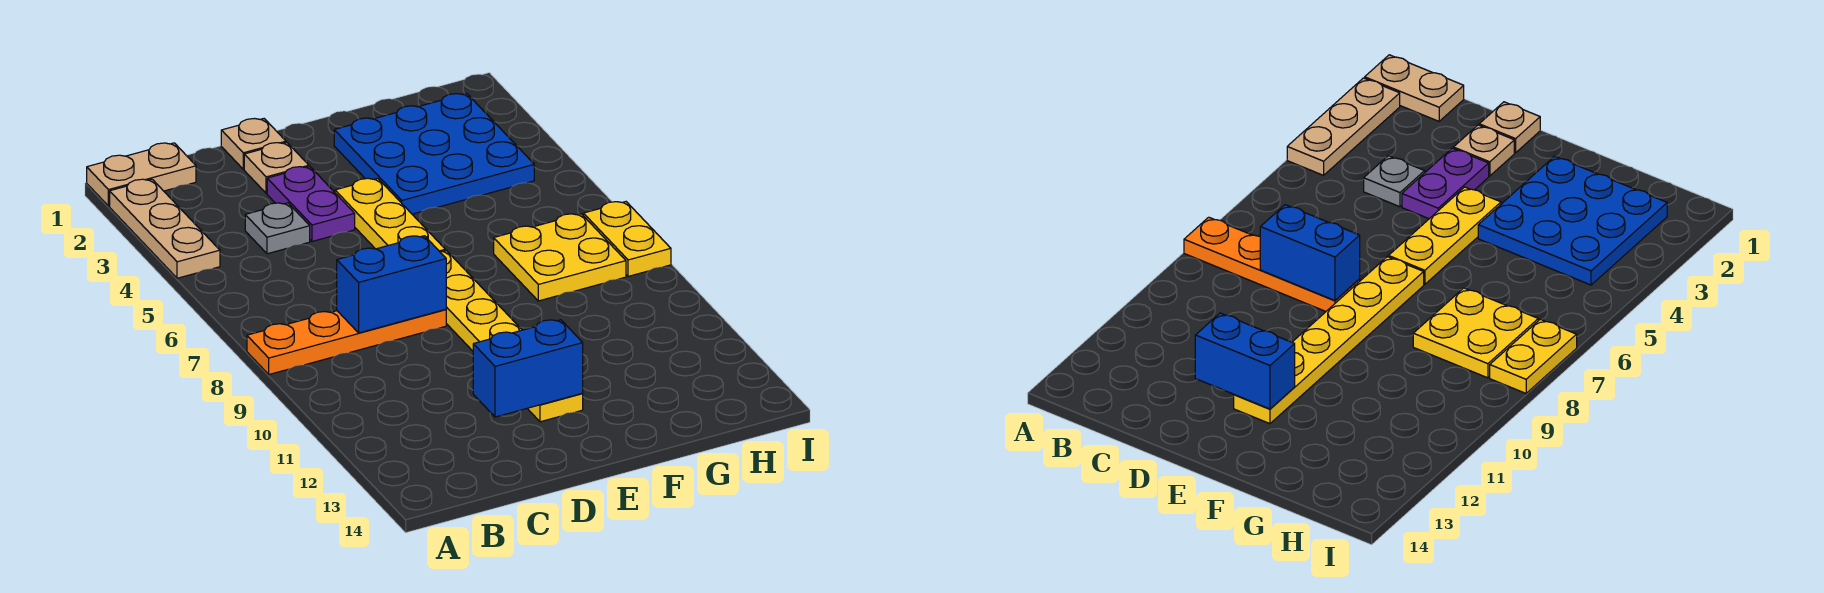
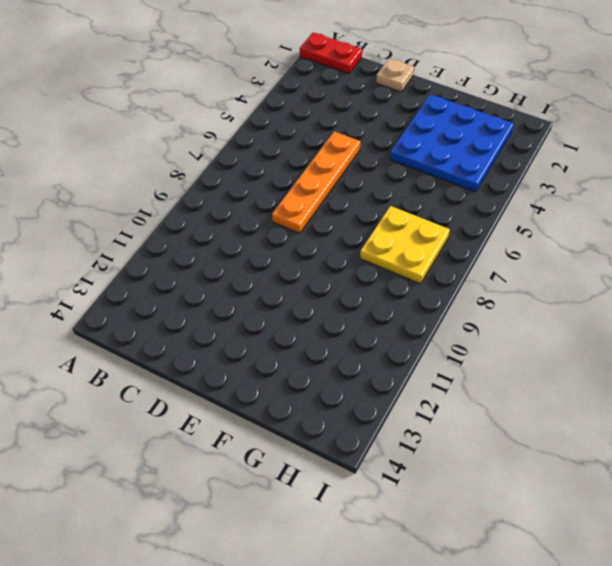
red plate A1:B1 level 1 -> tan plate A1:B1 level 1
orange plate D5:D8 level 1 -> orange plate A8:D8 level 1
none -> tan plate A2:A4 level 1
none -> grey plate C4 level 1
none -> tan plate D2 level 1

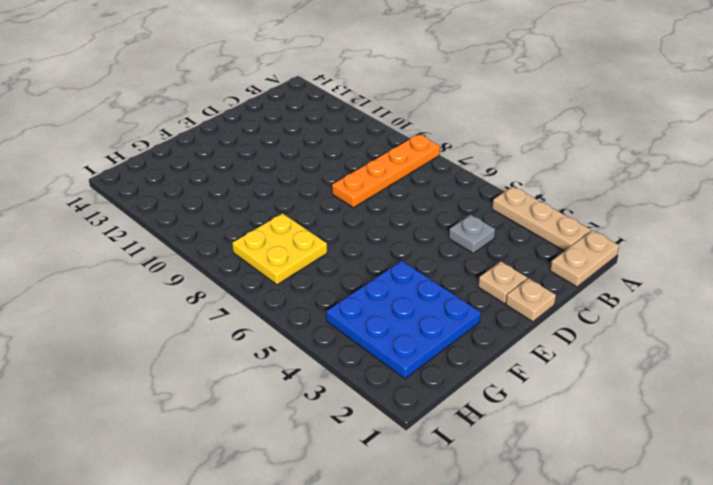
none -> purple plate D3:D4 level 1
none -> yellow plate E4:E6 level 1
none -> yellow plate E7:E12 level 1

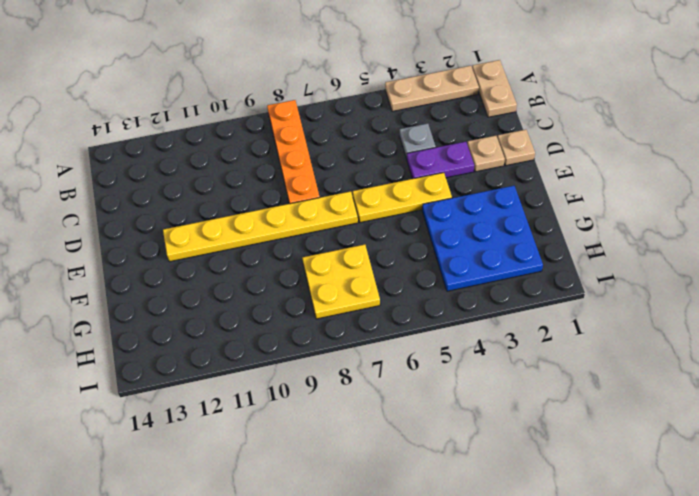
none -> yellow plate I7:I8 level 1
none -> blue brick C8:D8 level 2
none -> blue brick D12:E12 level 2

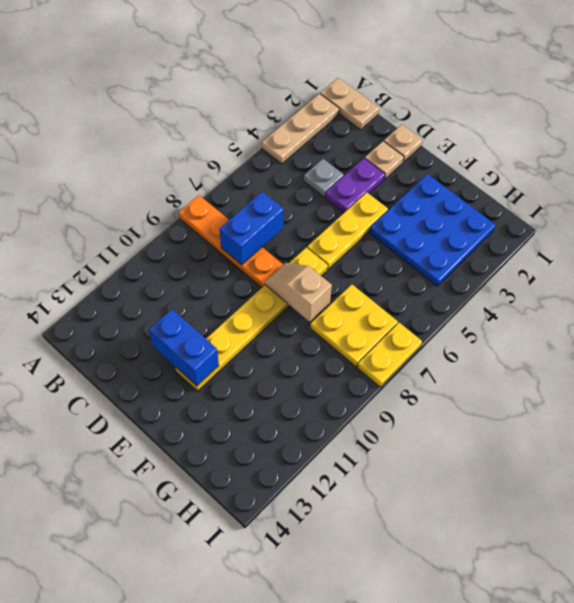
blue brick C7:C8 level 2 -> blue brick C8:D8 level 2
tan slope E8:F8 level 2 top F -> none

